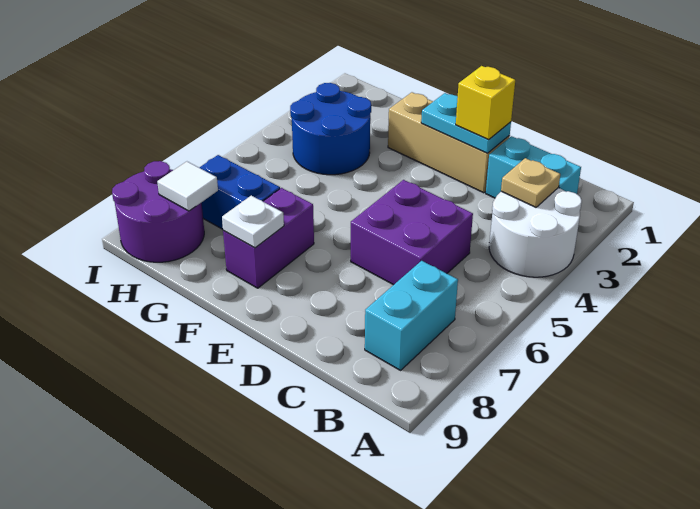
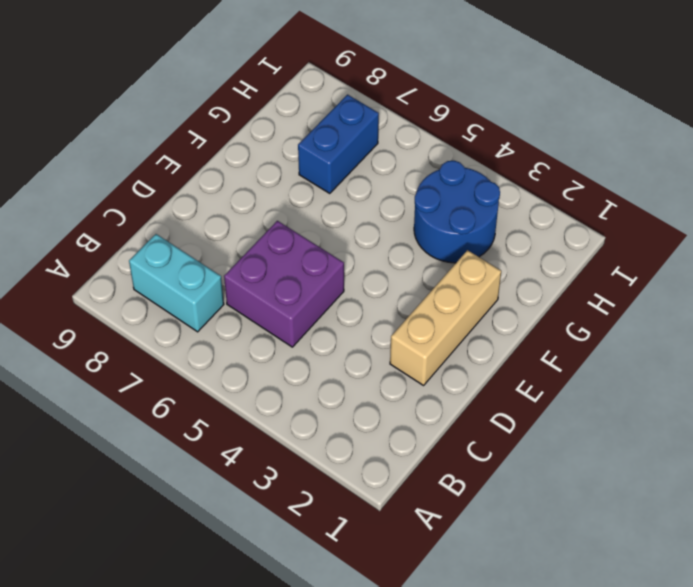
none -> white round brick A3:B4 level 1
none -> cyan brick B2:C2 level 1
none -> purple brick F7:F8 level 1

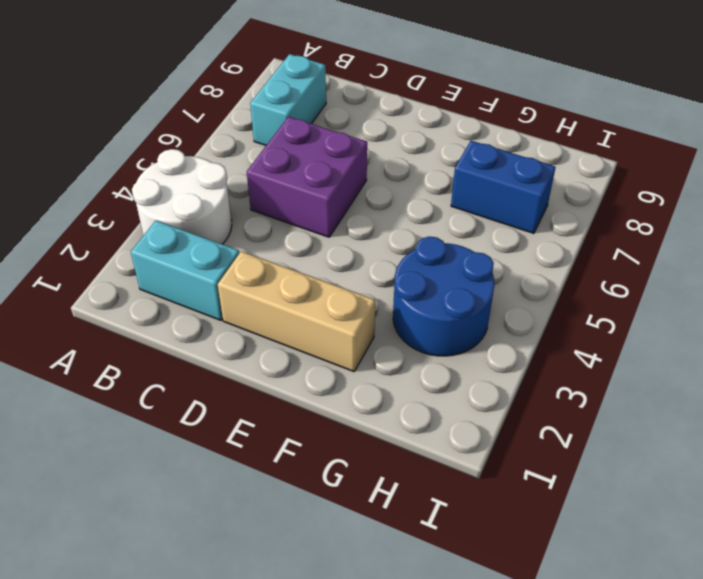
none -> purple brick F7:F8 level 1
none -> purple round brick H8:I9 level 1
none -> tan plate B3 level 2

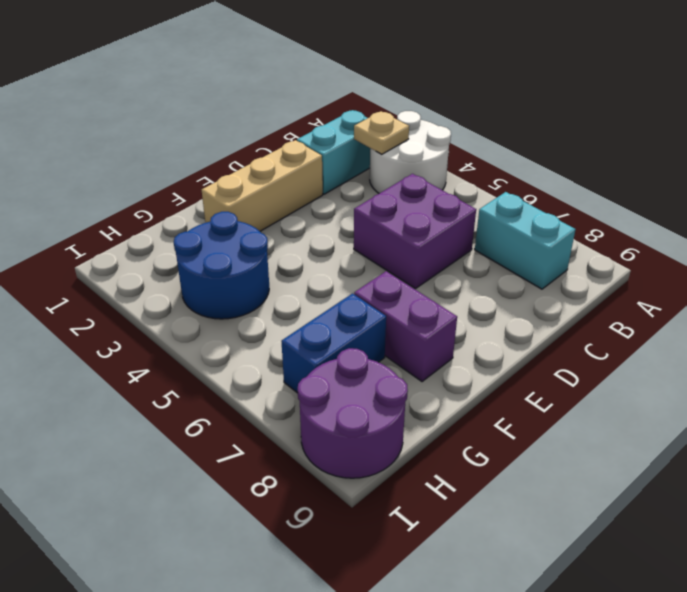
none -> cyan plate D2:E2 level 2
none -> white plate F8 level 2
none -> white tile H8 level 2

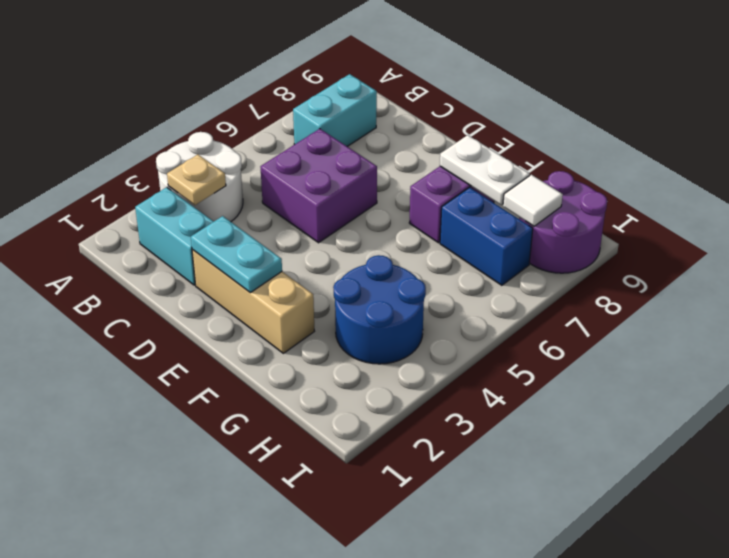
white plate F8:G8 level 2 -> white plate F8 level 2
none -> yellow brick D2 level 3

